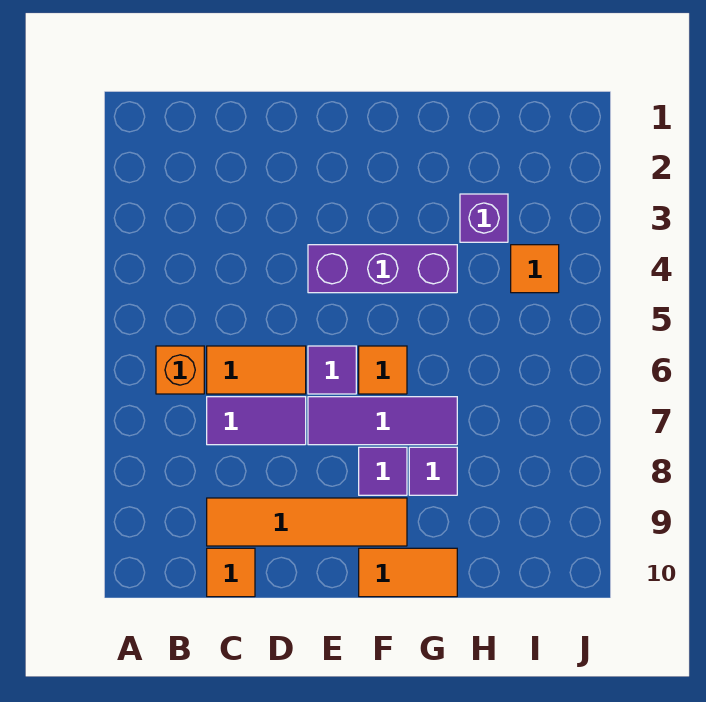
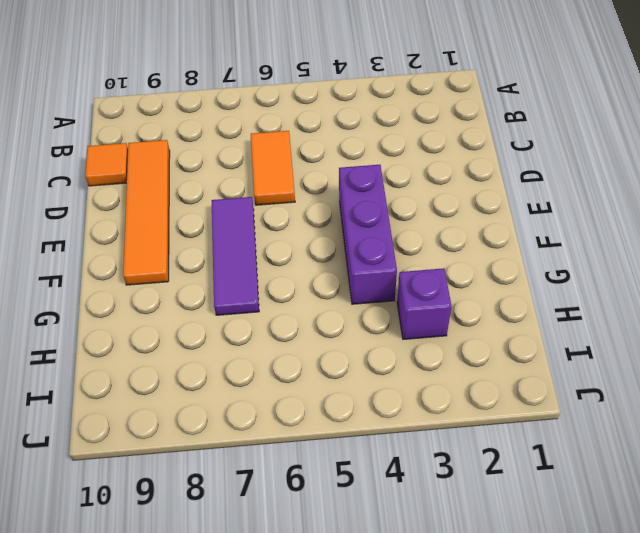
none -> orange brick B6 level 1
none -> purple tile C7:D7 level 1
none -> purple tile E6 level 1

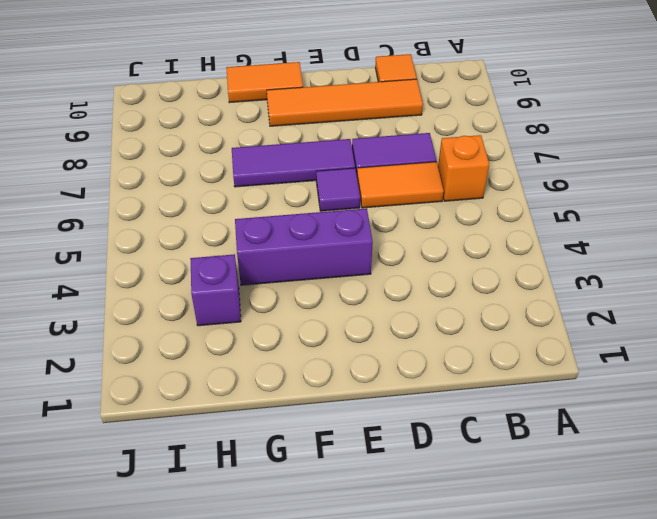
none -> orange tile F6 level 1
none -> purple tile F8 level 1
none -> purple tile G8 level 1

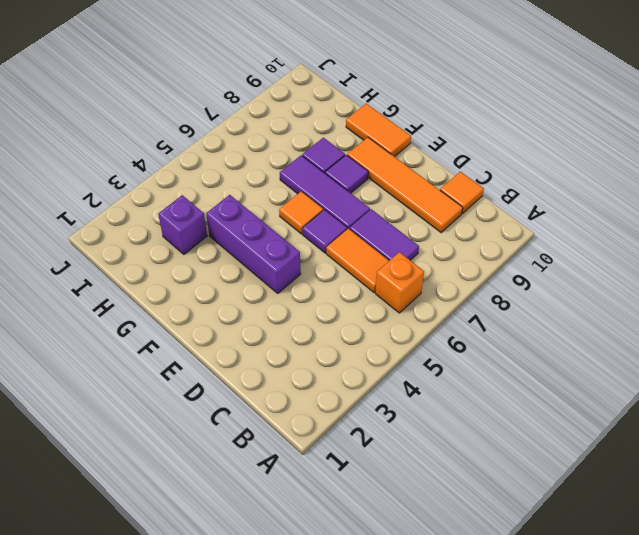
none -> orange tile I4 level 1

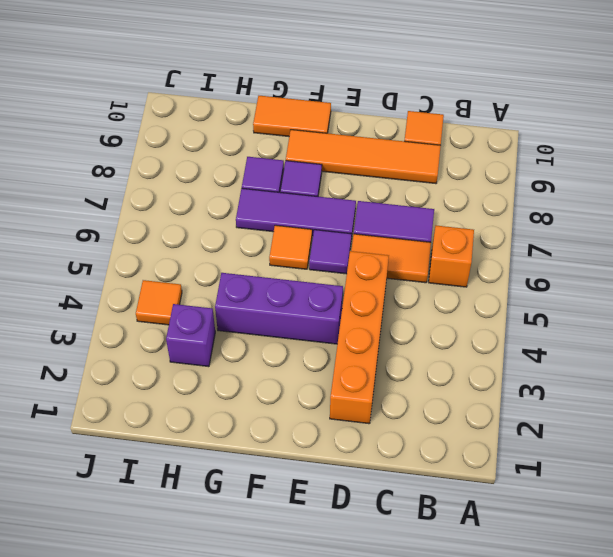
orange brick D2:D5 level 1 -> none

